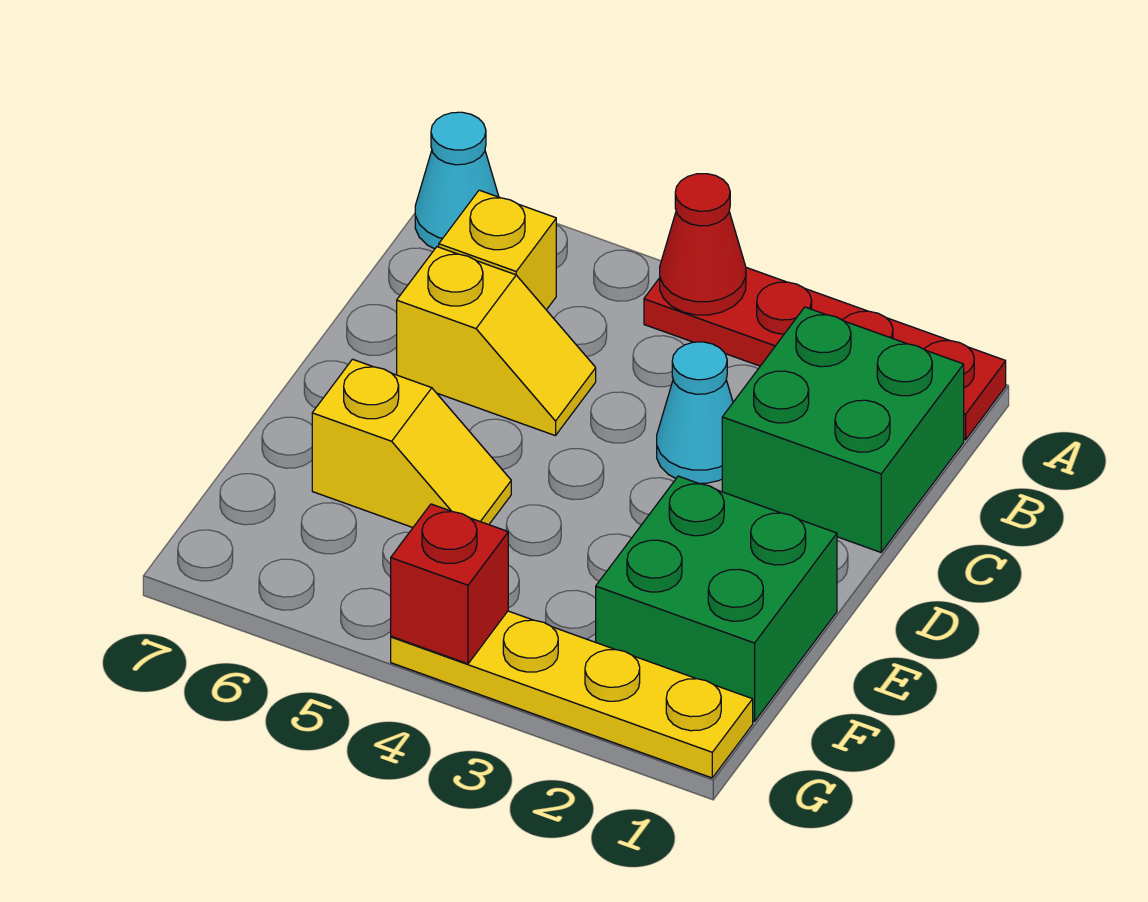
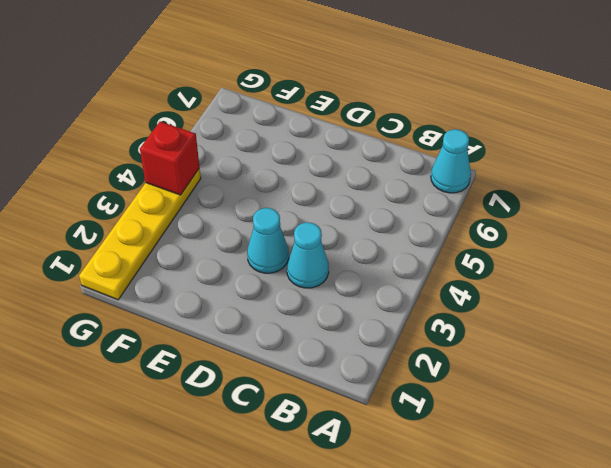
cyan cone D3 level 1 -> none
none -> red plate A1:A4 level 1
none -> green brick B1:C2 level 1

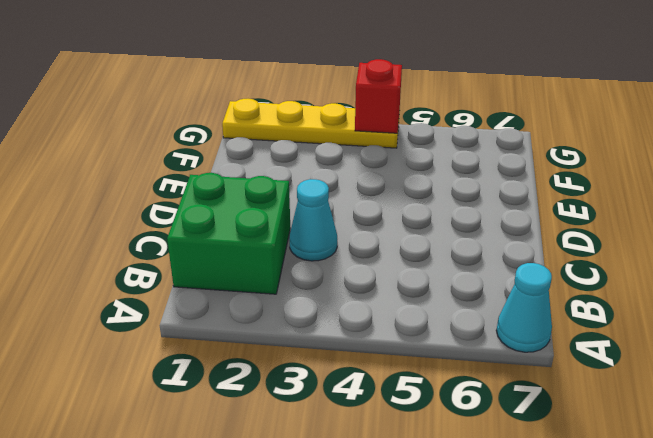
none -> red plate A1:A4 level 1
none -> yellow brick B6 level 1

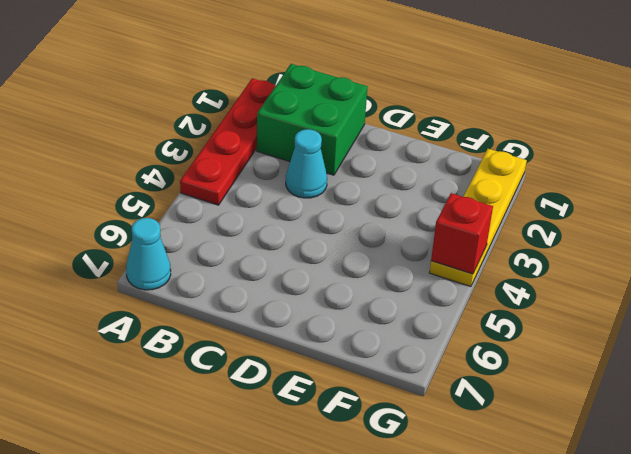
none -> yellow brick B6 level 1
none -> yellow slope C5:C6 level 1 top 6

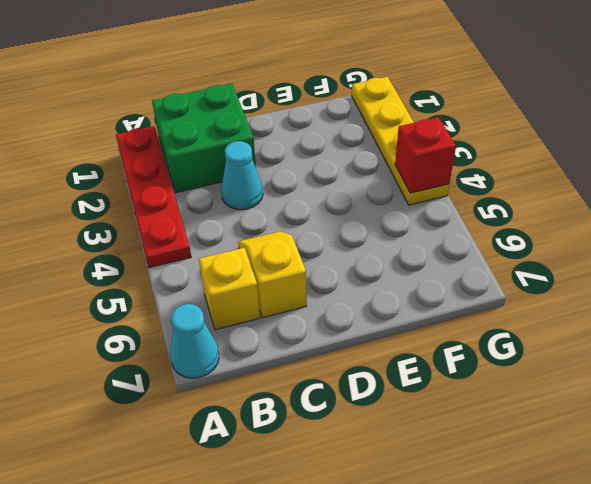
none -> green brick E1:F2 level 1
none -> yellow slope E5:E6 level 1 top 6

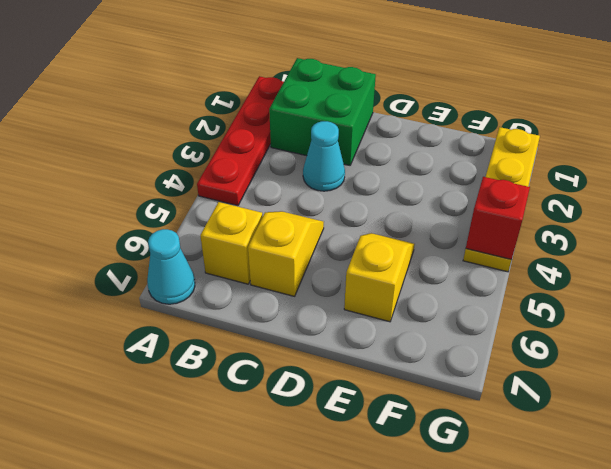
none -> green brick E1:F2 level 1
none -> red cone A4 level 2

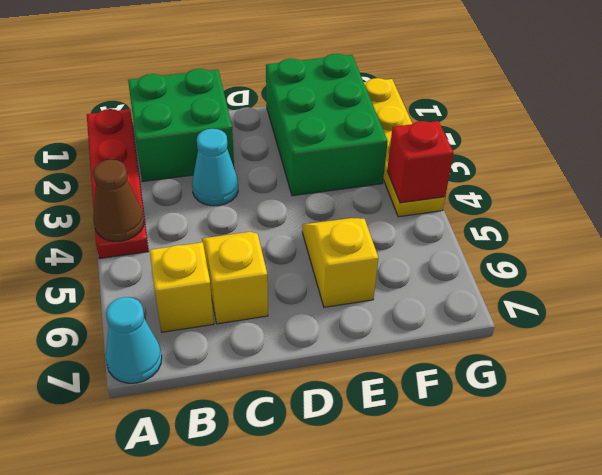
brown cone A4 level 2 -> red cone A4 level 2
green brick E1:F3 level 1 -> green brick E1:F2 level 1

